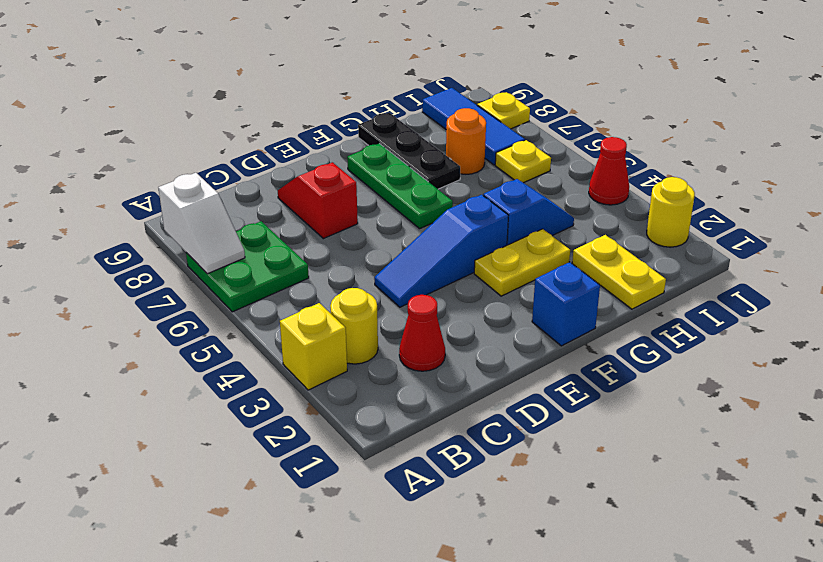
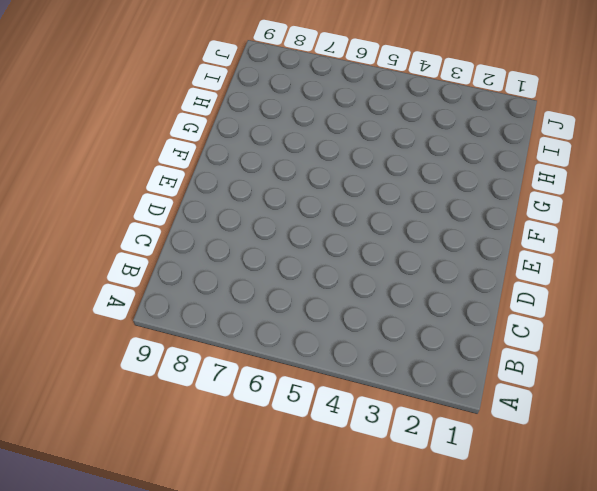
none -> yellow brick A3 level 1
none -> green plate A6:B7 level 1
none -> yellow round brick B3 level 1

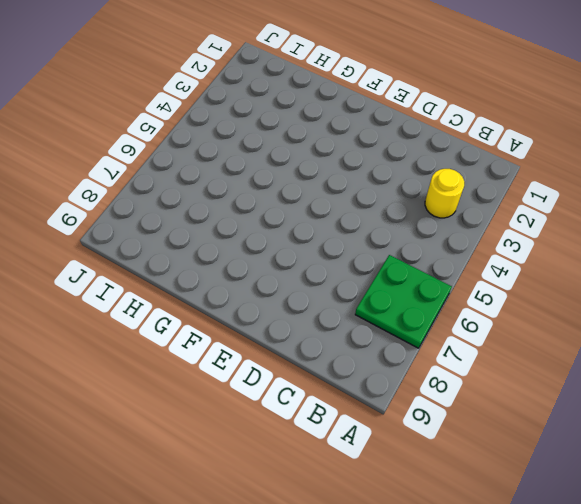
none -> yellow brick A3 level 1
none -> red cone C2 level 1
none -> blue slope D4:F4 level 1 top F

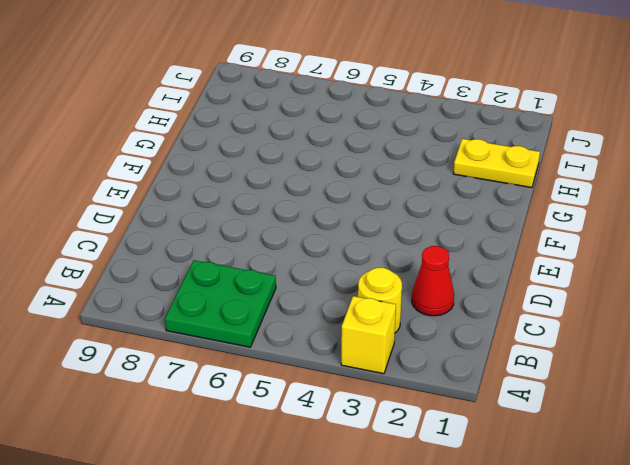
none -> blue slope D4:F4 level 1 top F
none -> red slope D7:D8 level 1 top 7
none -> blue brick F1 level 1

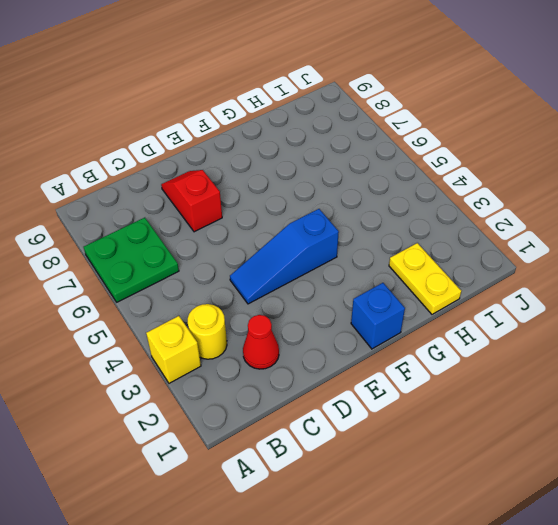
none -> yellow plate F3:G3 level 1
none -> green plate F6:F8 level 1
none -> blue slope G4:H4 level 1 top G

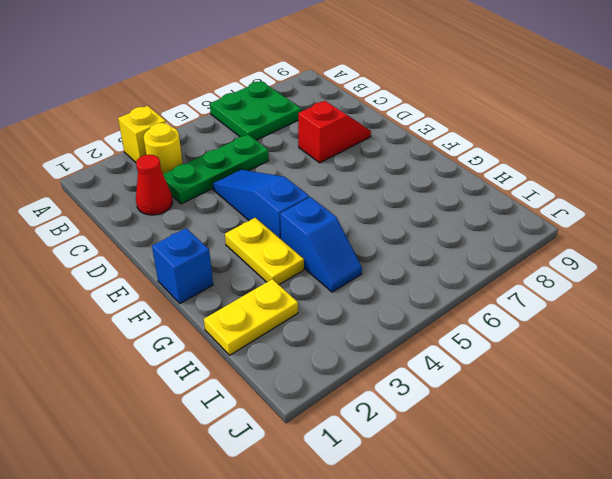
green plate C3:C5 level 1 -> green plate F6:F8 level 1
none -> black plate G7:G9 level 1
none -> orange round brick H7 level 1
none -> yellow plate I6 level 1

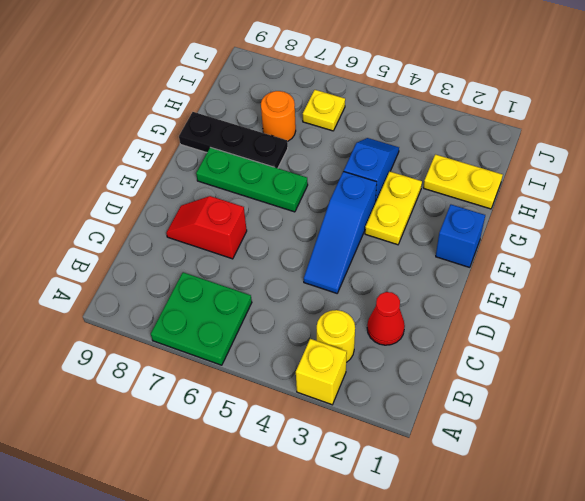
none -> blue tile I7:I9 level 1
none -> yellow round brick J2 level 1
none -> red cone J4 level 1

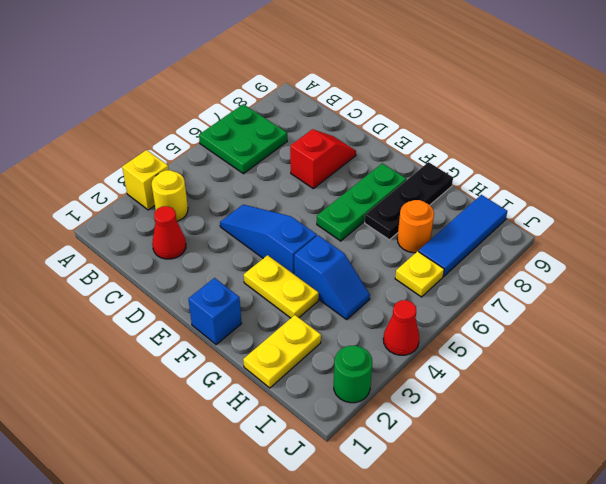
green round brick J2 level 1 -> yellow round brick J2 level 1
none -> yellow plate J8 level 1
none -> white slope A7:A8 level 2 top 8

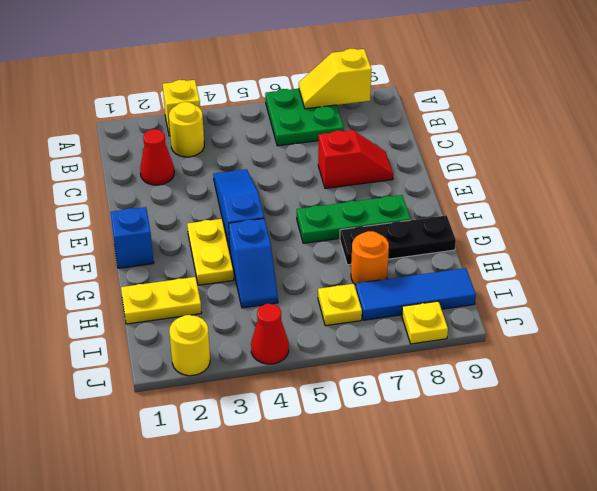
yellow slope A7:A8 level 2 top 8 -> white slope A7:A8 level 2 top 8

